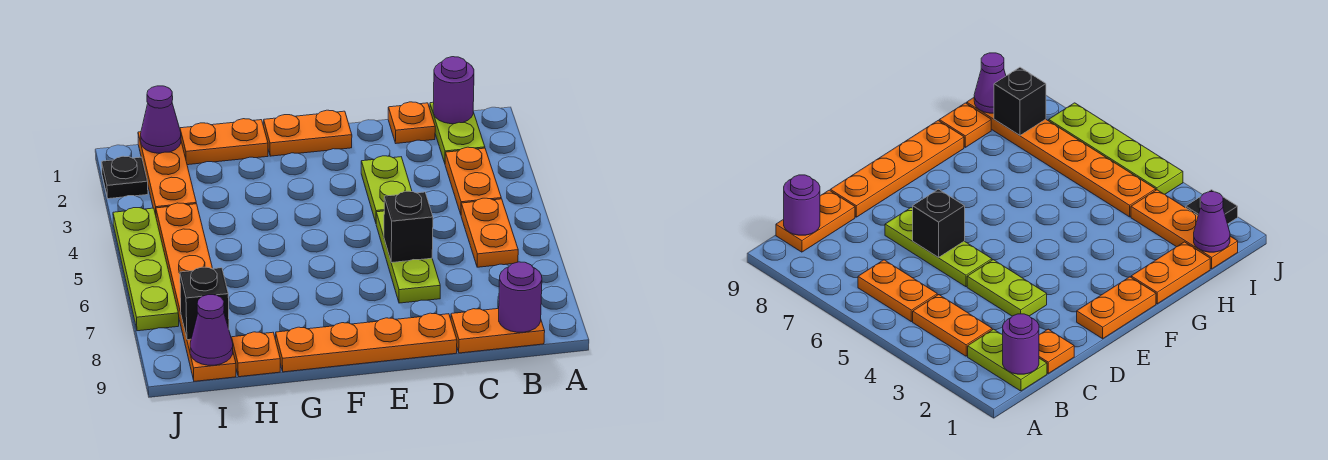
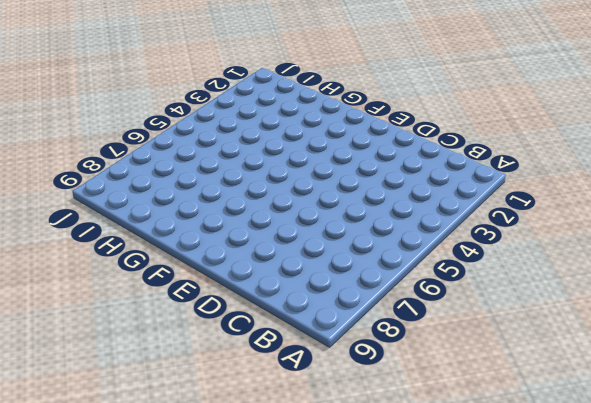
none -> lime plate B1:B2 level 1
none -> orange plate B3:B4 level 1
none -> orange plate B5:B6 level 1

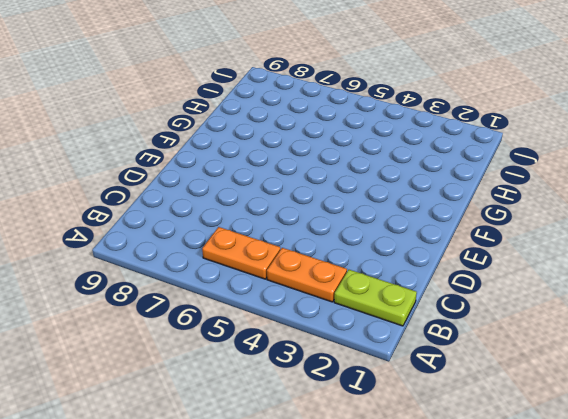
none -> orange plate B9:C9 level 1
none -> orange plate C1 level 1
none -> lime plate D3:D4 level 1

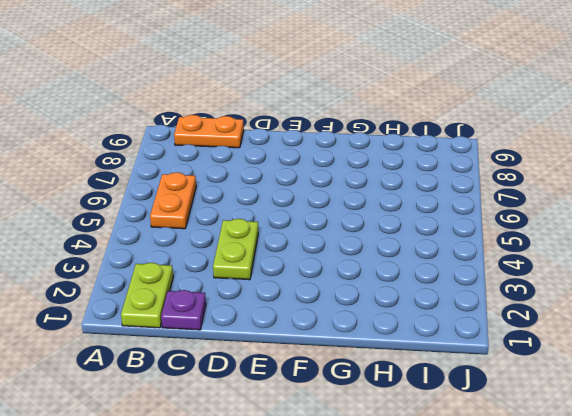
purple plate C1 level 1 -> orange plate C1 level 1
none -> orange plate B3:B4 level 1
none -> lime plate D5:D7 level 1
none -> orange plate D9:G9 level 1

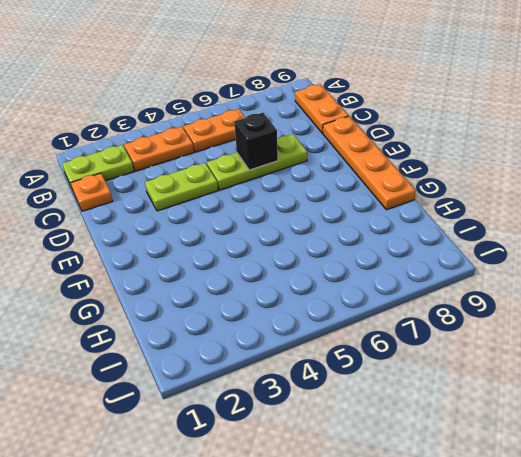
none -> orange plate E1:F1 level 1
none -> orange plate G1:H1 level 1
none -> orange plate H9 level 1

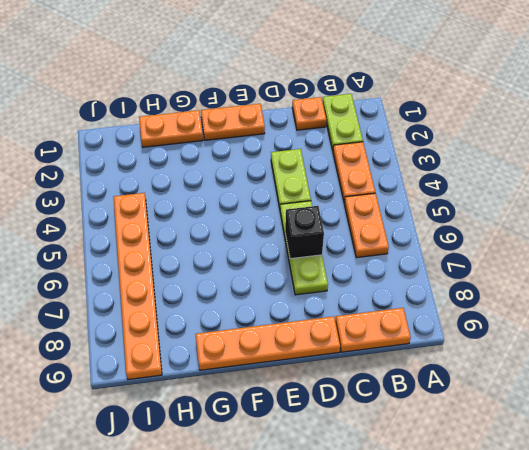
none -> orange plate H9 level 1
none -> orange plate I1:I3 level 1
none -> black plate J2 level 1

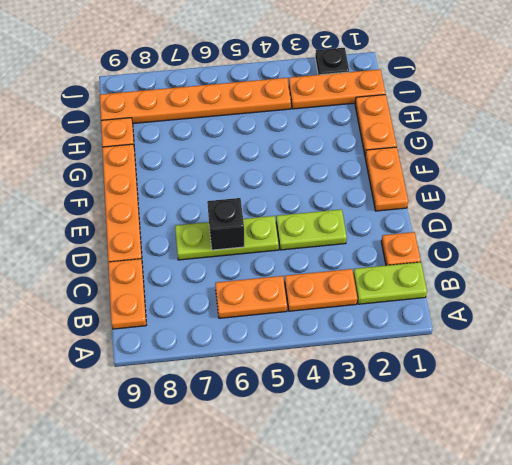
none -> lime plate J4:J7 level 1
none -> purple round brick B1 level 2
none -> purple round brick B9 level 2

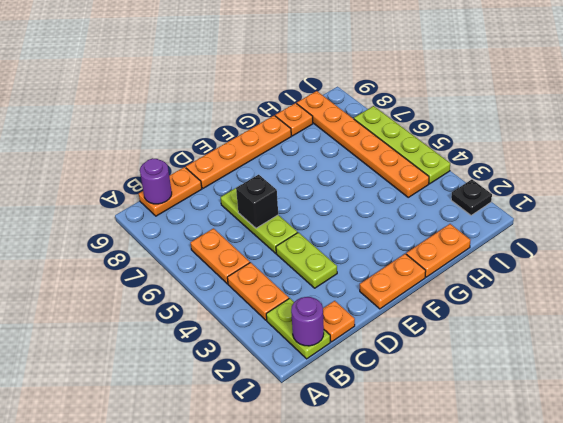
none -> orange plate I1:I3 level 1
none -> purple cone I1 level 2
none -> black brick I8 level 2

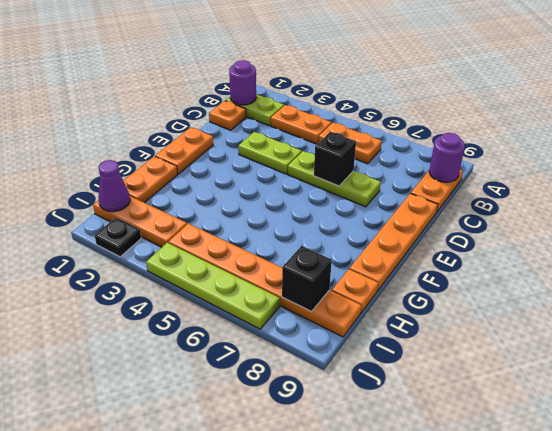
none -> purple cone I9 level 2

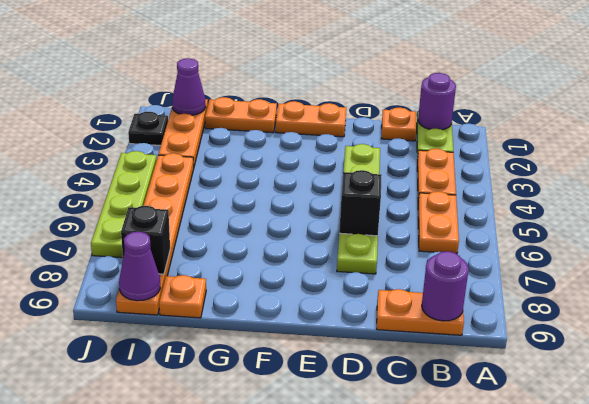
none -> orange plate D9:G9 level 1

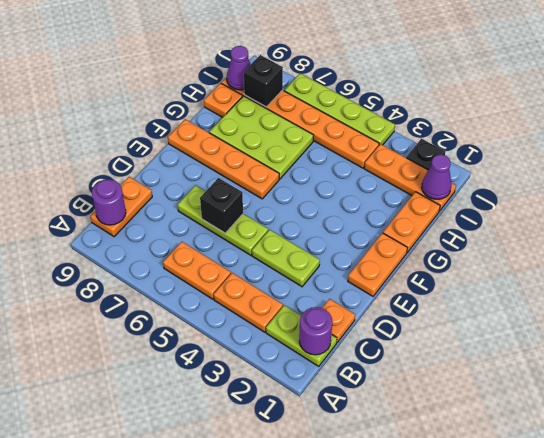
orange plate F6:F9 level 1 -> orange plate D9:G9 level 1
lime plate G6:H8 level 1 -> none

